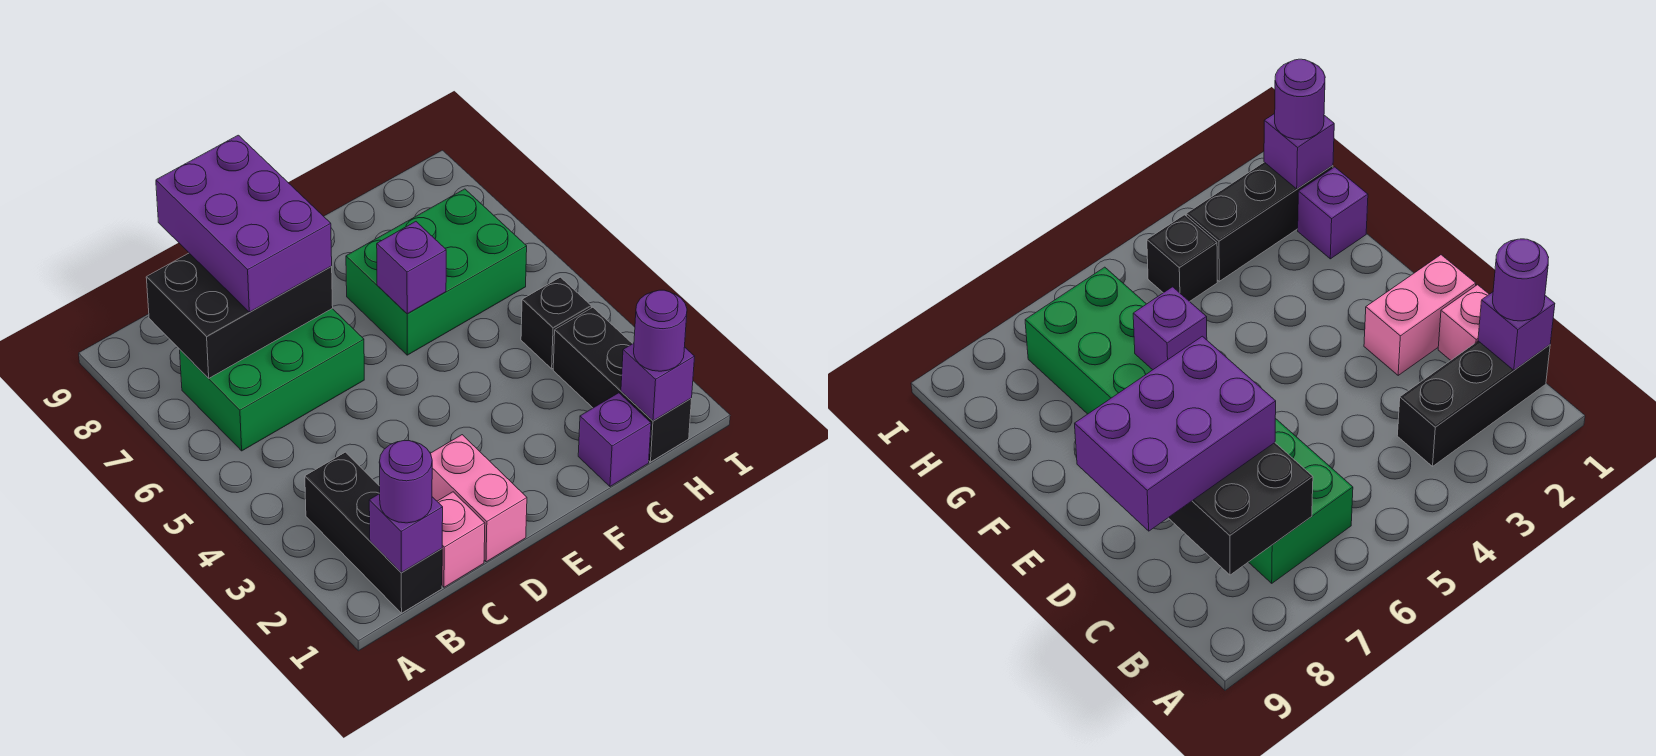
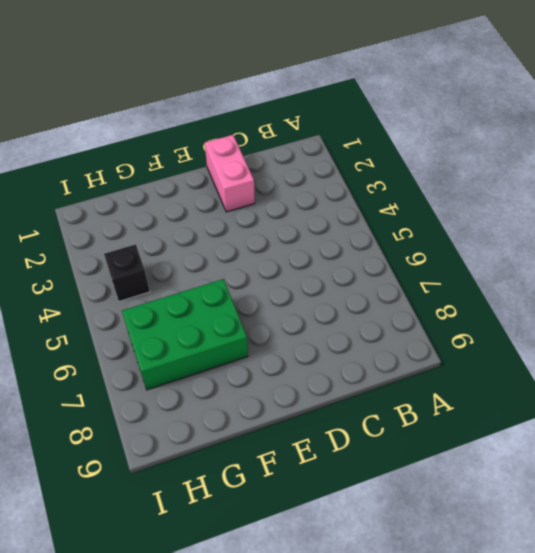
none -> black brick B1:B3 level 1
none -> green brick B6:D7 level 1
none -> pink brick C1 level 1

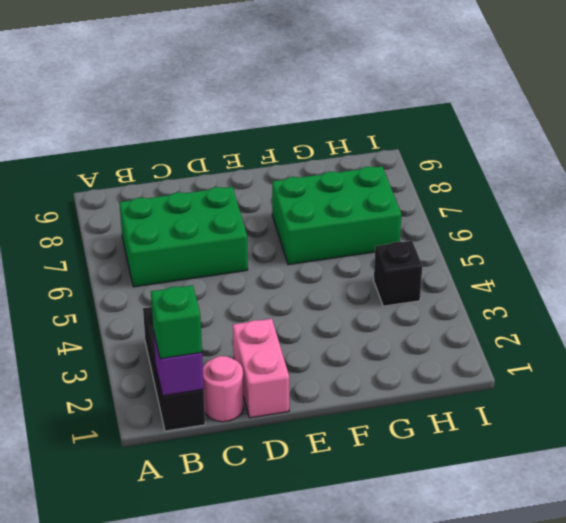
green brick B1 level 3 -> purple round brick B1 level 3
pink round brick C1 level 1 -> pink brick C1 level 1
none -> purple brick G1 level 1
none -> black brick H1:H3 level 1
none -> black brick B7:D8 level 2

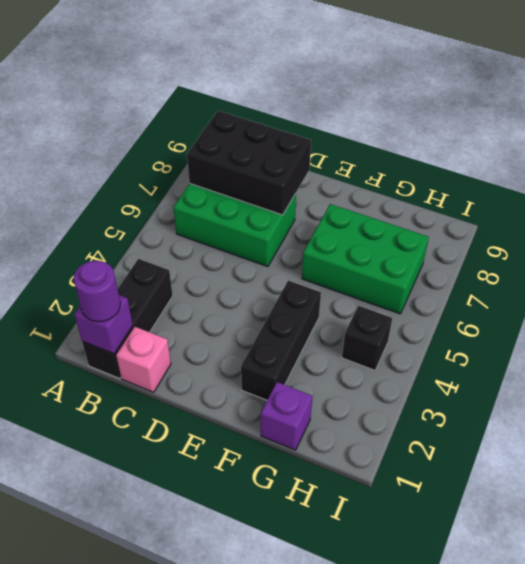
black brick F2:F4 level 1 -> black brick H1:H3 level 1
none -> pink brick D1:D2 level 1
none -> purple brick F6 level 2
none -> purple brick H1 level 2

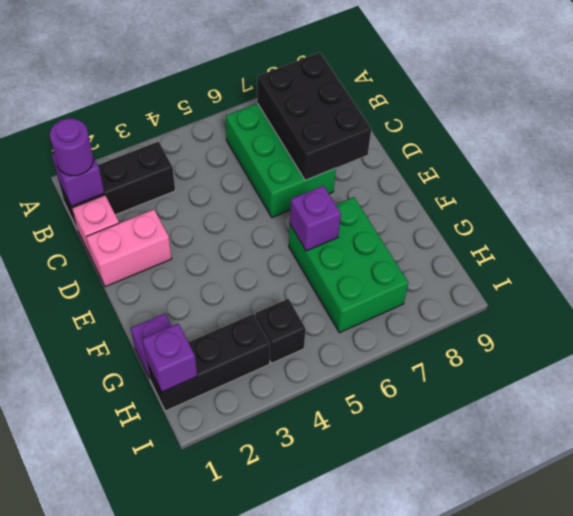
none -> purple brick C7:D9 level 3
none -> purple round brick H1 level 3

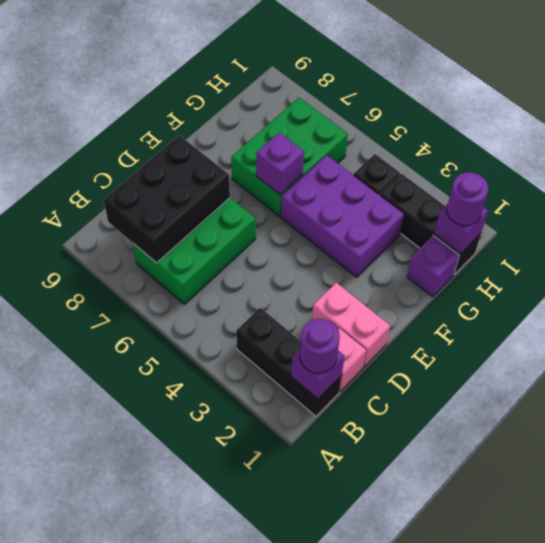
purple brick F3:G5 level 1 -> purple brick C7:D9 level 3

